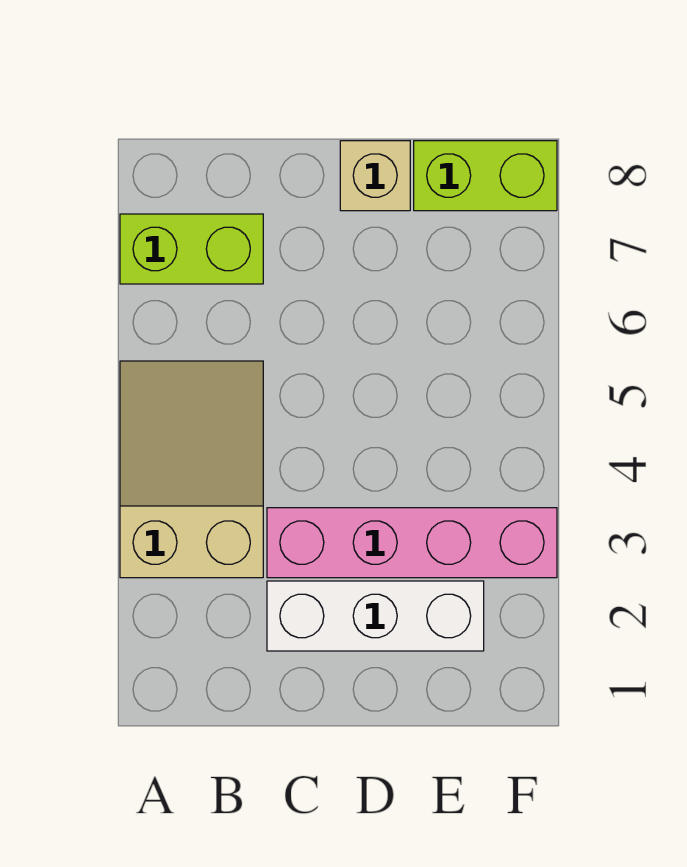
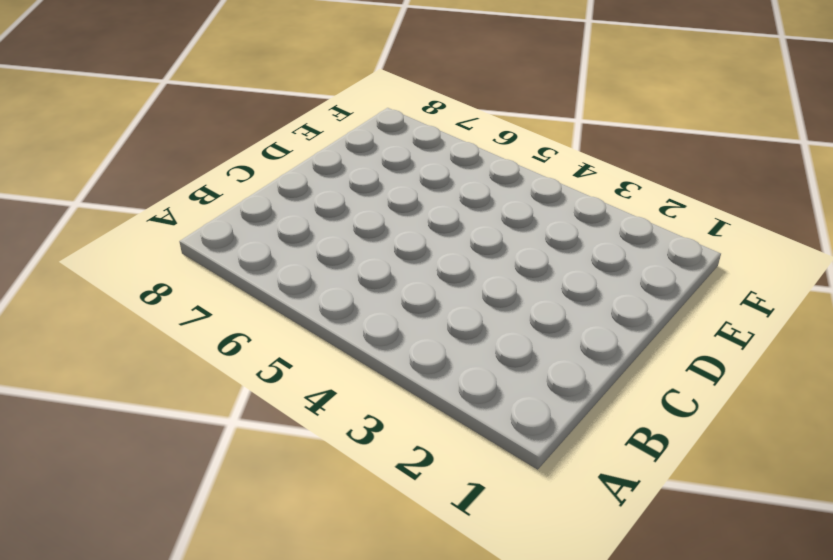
none -> tan slope A3:B5 level 1 top 3
none -> lime brick A7:B7 level 1

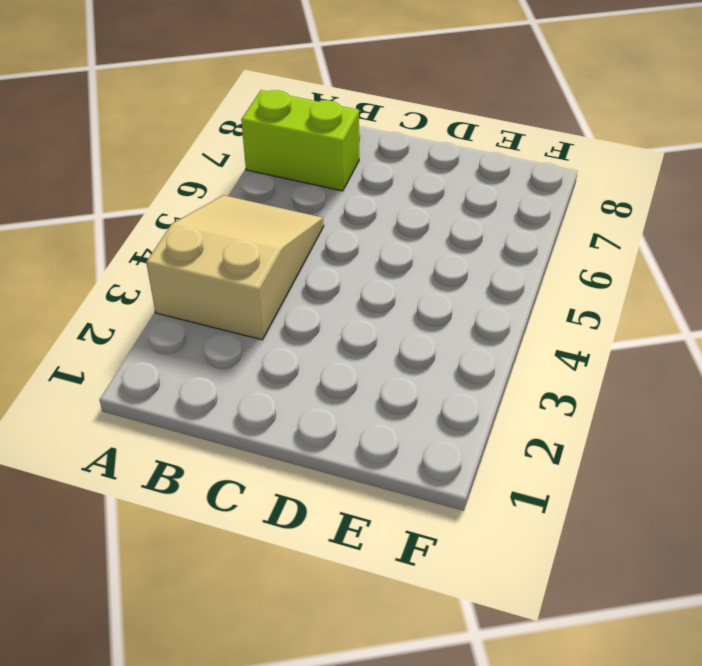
none -> white brick C2:E2 level 1
none -> pink brick C3:F3 level 1

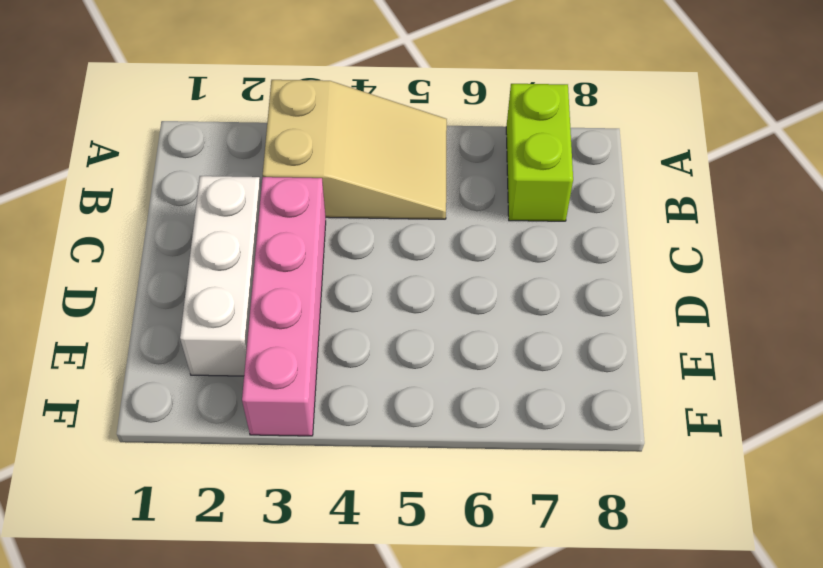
none -> tan brick D8 level 1
none -> lime brick E8:F8 level 1

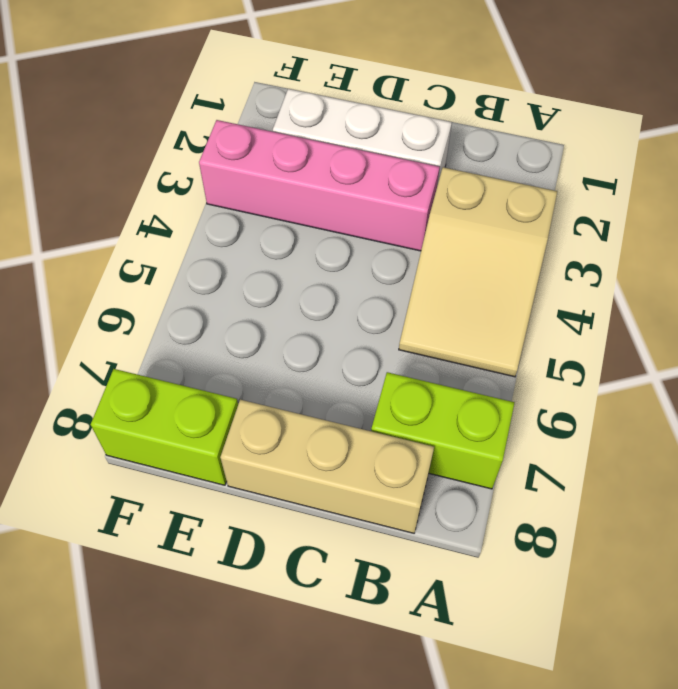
tan brick B8:D8 level 1 -> tan brick D8 level 1

